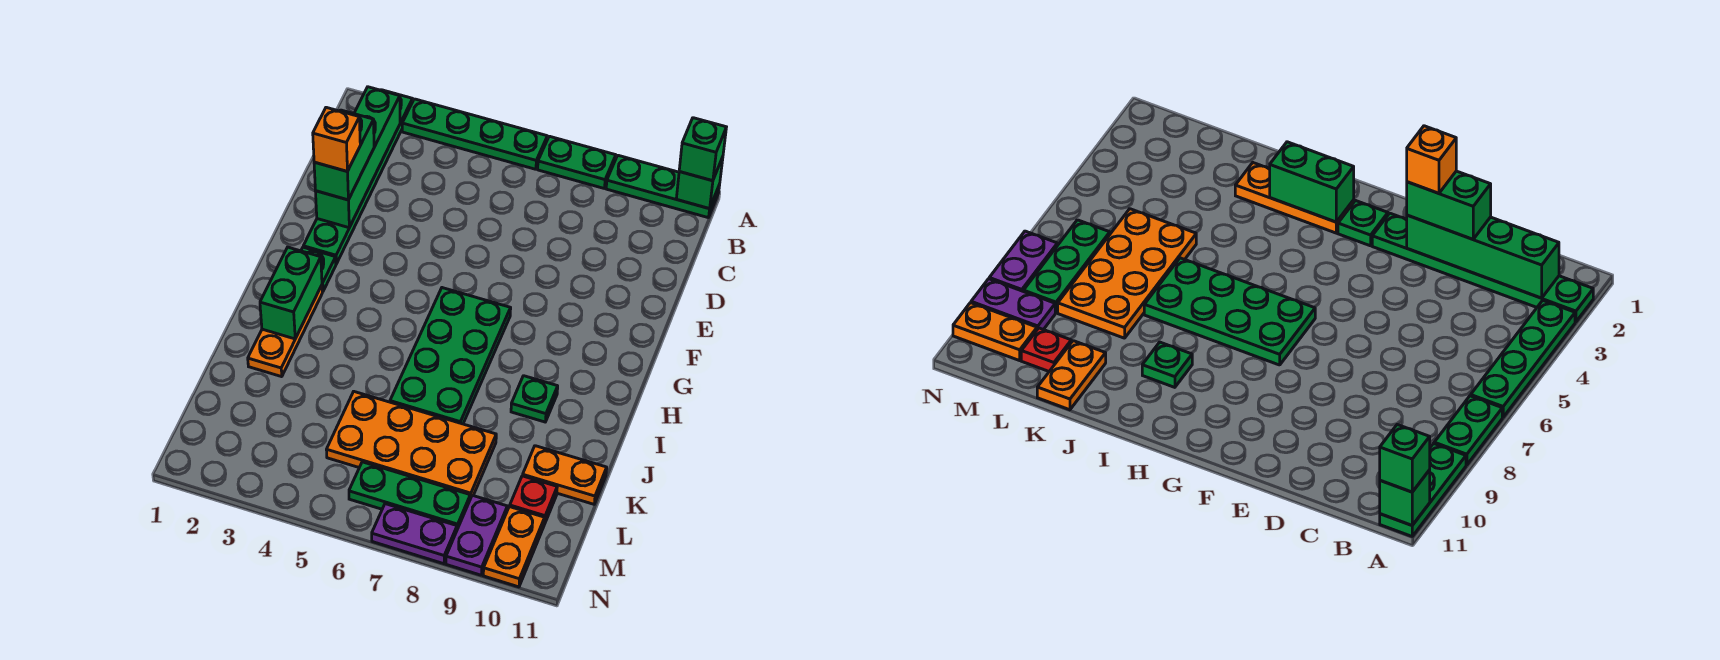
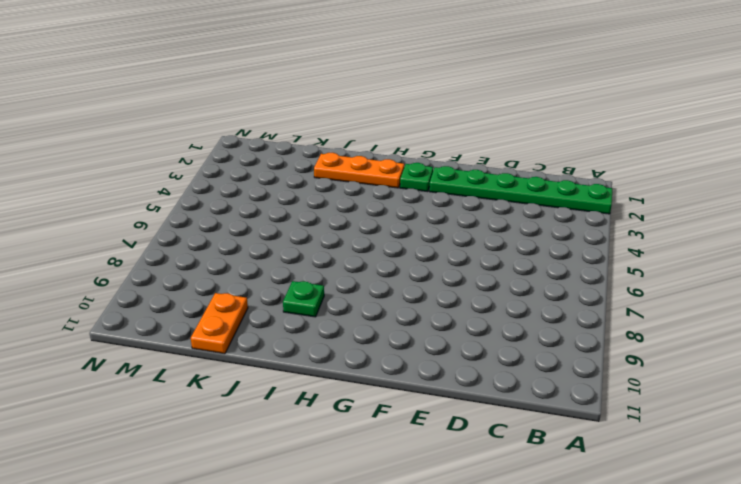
none -> green plate A3:A6 level 1
none -> green plate A7:A8 level 1
none -> green plate A9:A11 level 1

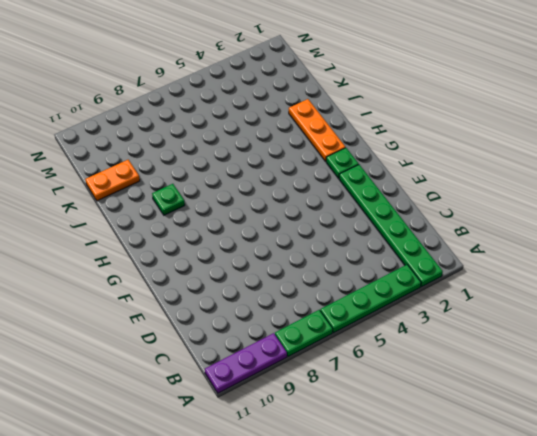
purple plate A9:A11 level 1 -> green plate A9:A11 level 1
none -> green plate G6:J7 level 1
none -> orange plate K5:L8 level 1
none -> red plate L10 level 1

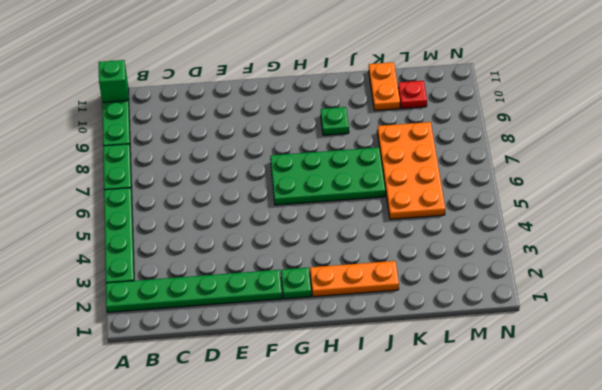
none -> green plate M6:M8 level 1
none -> purple plate M9:N9 level 1
none -> orange plate M10:N10 level 1

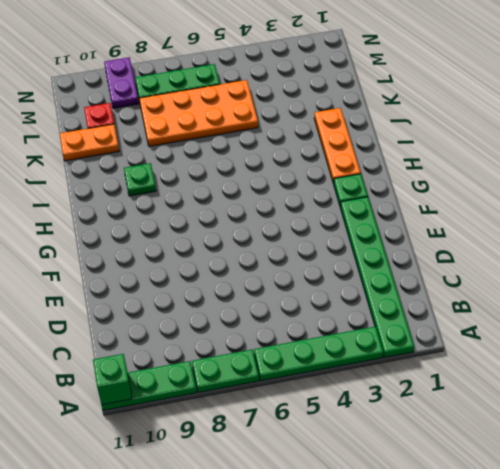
none -> green plate G6:J7 level 1
none -> orange plate M10:N10 level 1
none -> purple plate N7:N8 level 1

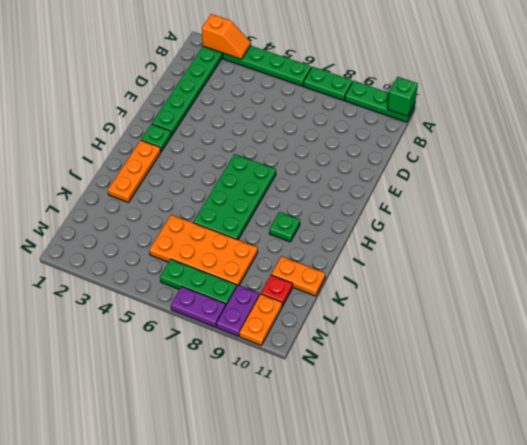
orange slope A2:A3 level 2 top 2 -> none
none -> green brick B2:E2 level 2
none -> green brick H2:I2 level 2
none -> green brick A11 level 3

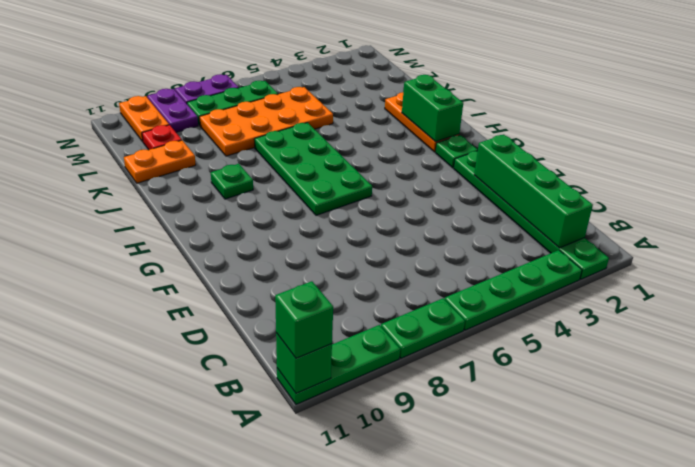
none -> green brick D2:E2 level 3
none -> orange brick E2 level 4

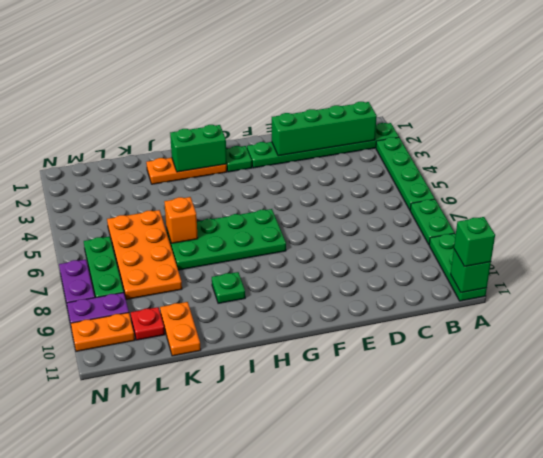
orange brick J6 level 2 -> orange brick E2 level 4
none -> green brick D2:E2 level 3

